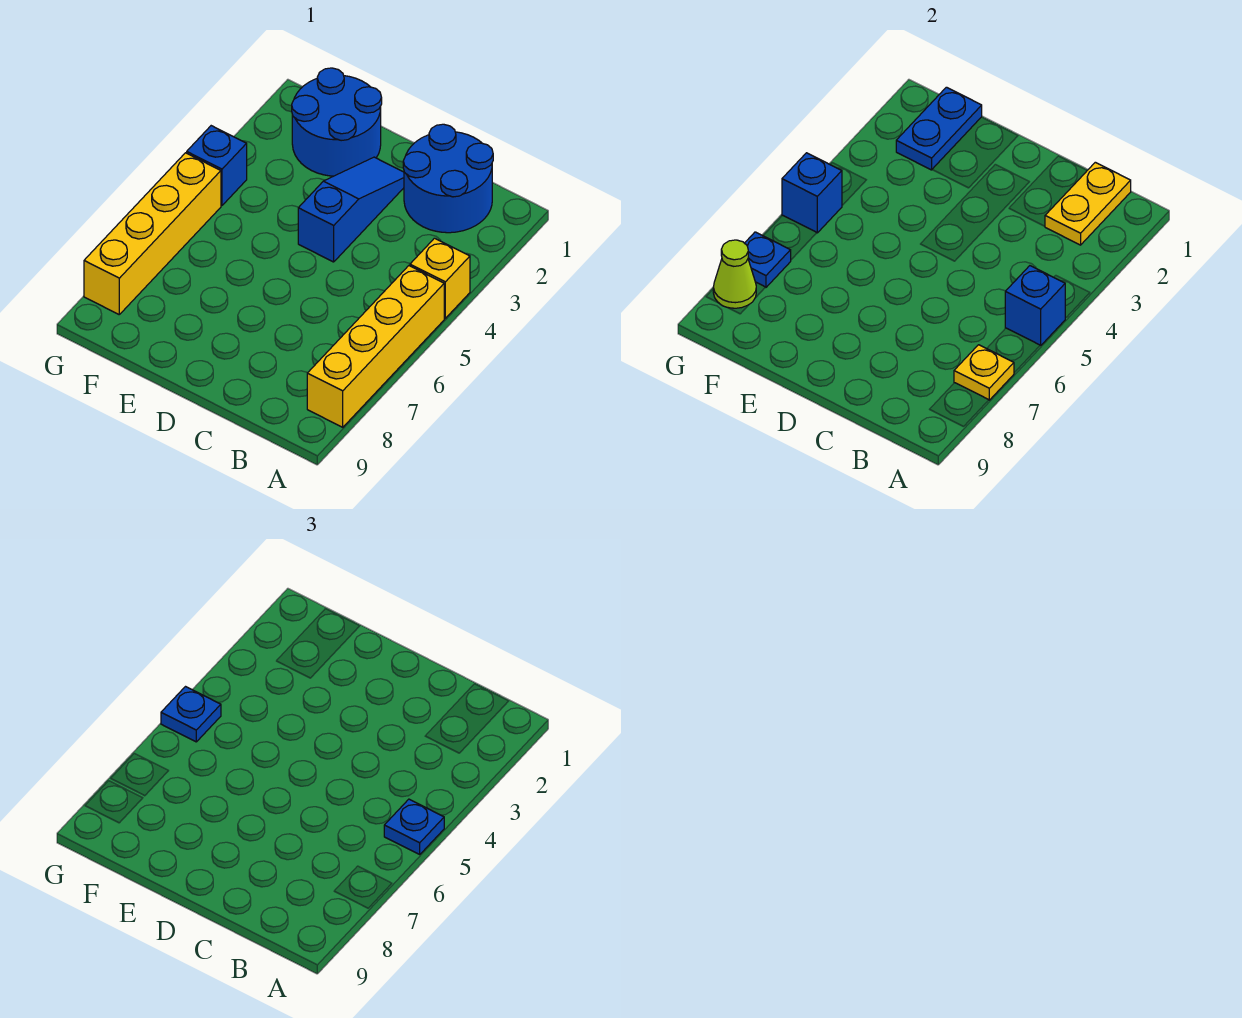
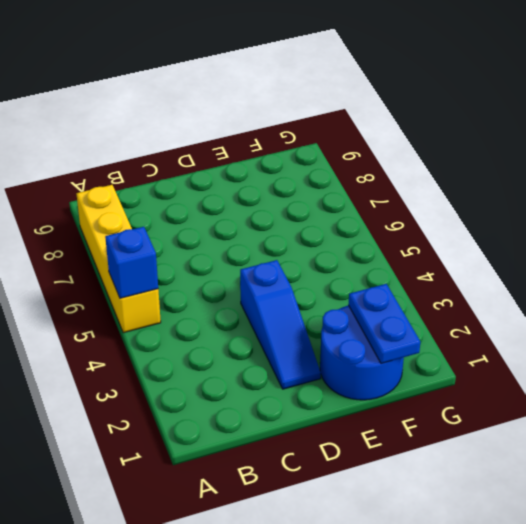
none -> yellow brick A4 level 1
none -> blue round brick B1:C2 level 1
none -> blue brick G4 level 1

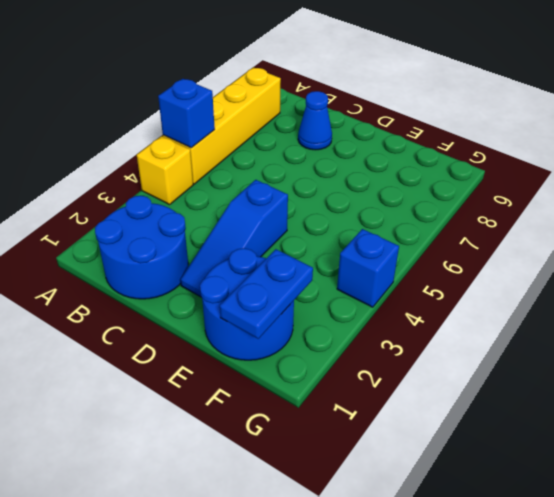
blue cone C8 level 1 -> none
none -> yellow brick G5:G8 level 1
none -> yellow plate A7 level 2
none -> yellow plate B1:B2 level 2

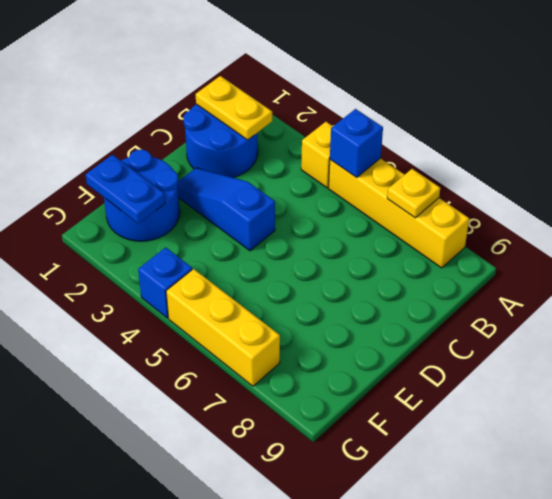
yellow brick G5:G7 level 1 -> yellow brick G5:G8 level 1
none -> blue brick G5 level 2
none -> blue plate G7 level 2
none -> lime cone G8 level 2

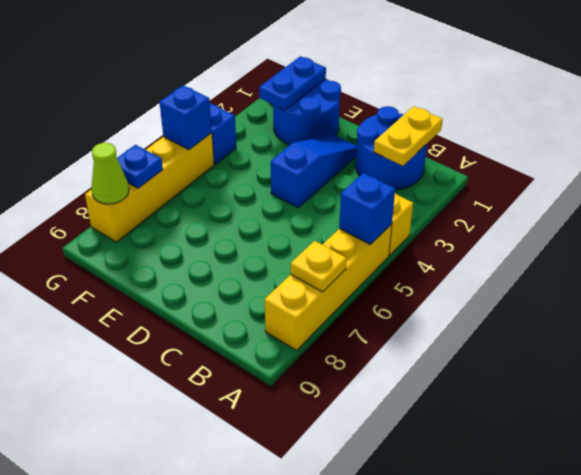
none -> blue plate A5 level 3
none -> blue plate G5 level 3

